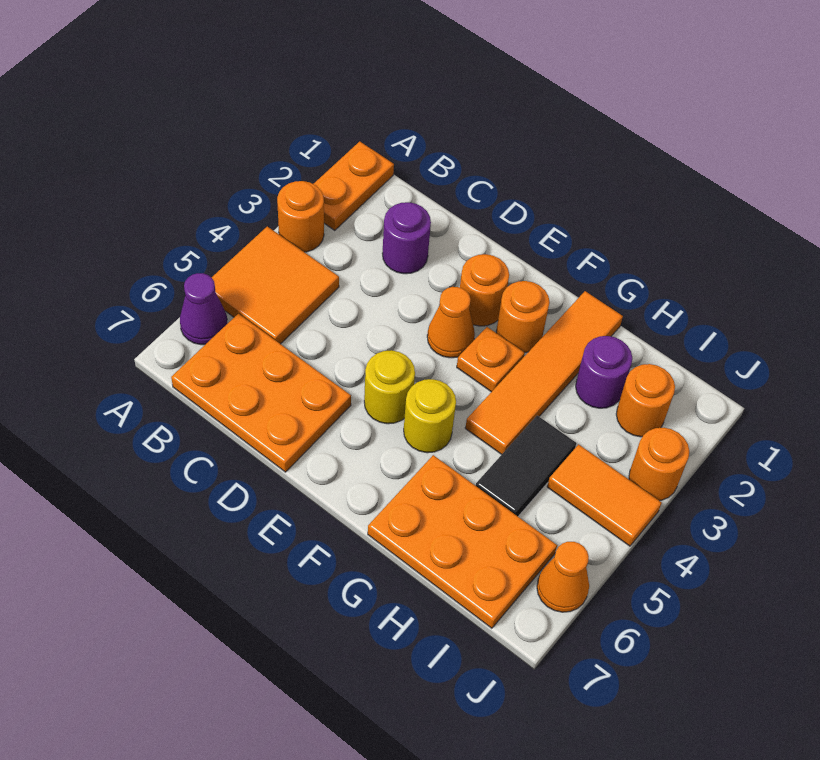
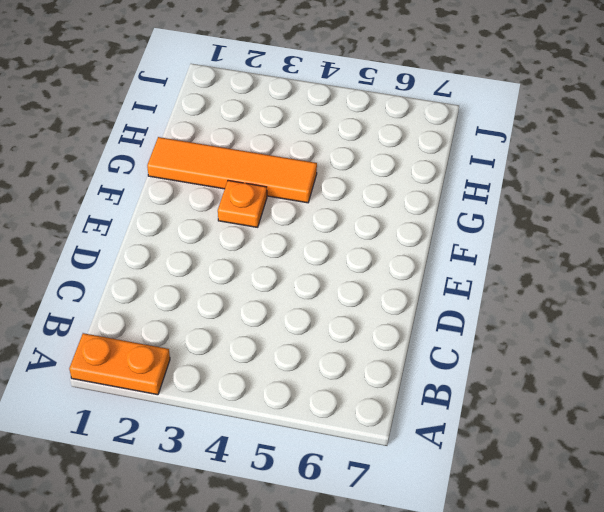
none -> orange round brick A3 level 1
none -> orange tile A4:B5 level 1
none -> purple cone A6 level 1

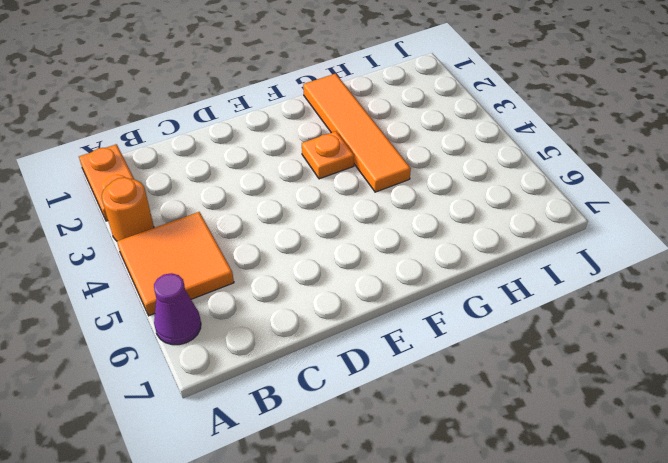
none -> orange plate B6:D7 level 1
none -> purple round brick C2 level 1
none -> orange round brick E2 level 1

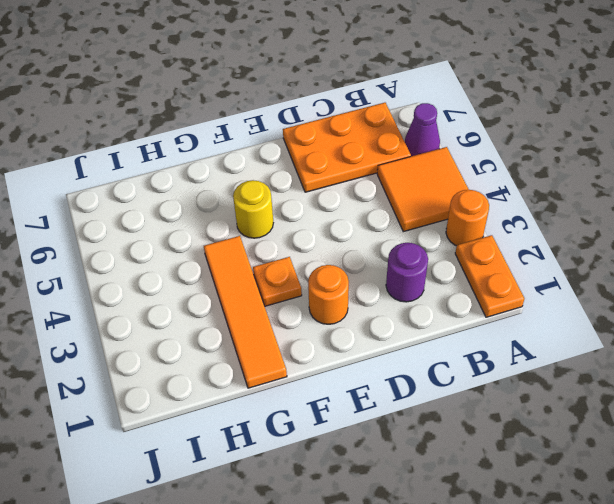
none -> orange cone E3 level 1
none -> yellow round brick E5 level 1
none -> orange round brick F2 level 1

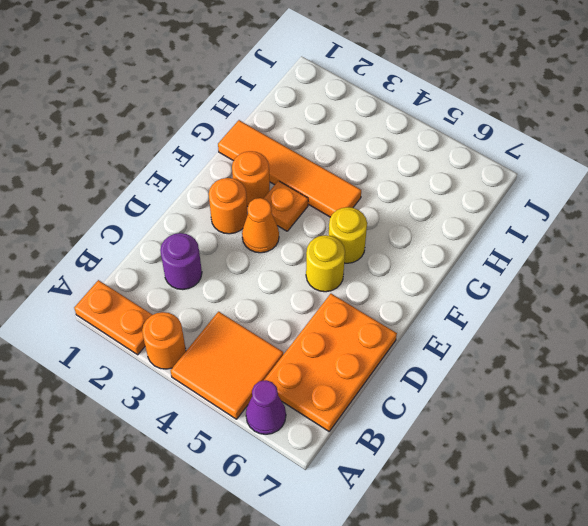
none -> orange plate G6:I7 level 1
none -> purple round brick H2 level 1
none -> black tile H4:H5 level 1

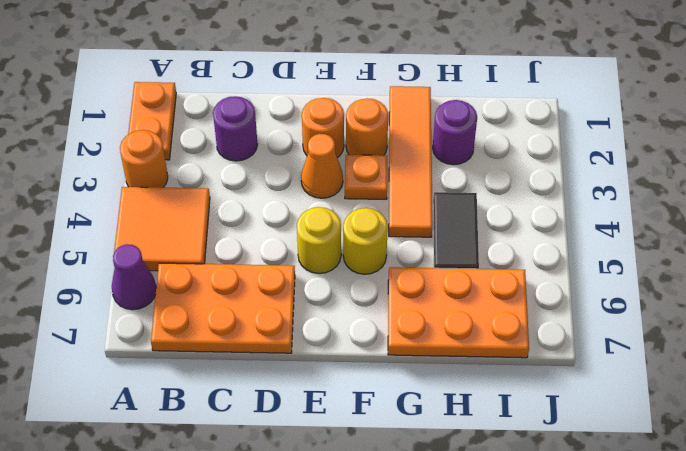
none -> orange round brick I2 level 1
none -> orange tile I4:J4 level 1
none -> orange round brick J3 level 1

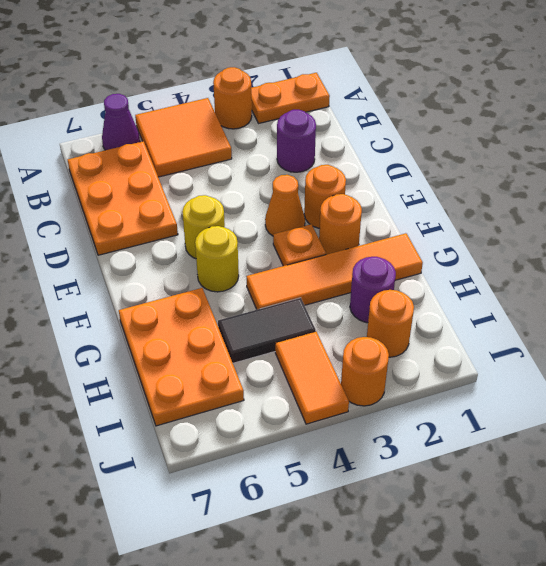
none -> orange cone J6 level 1

